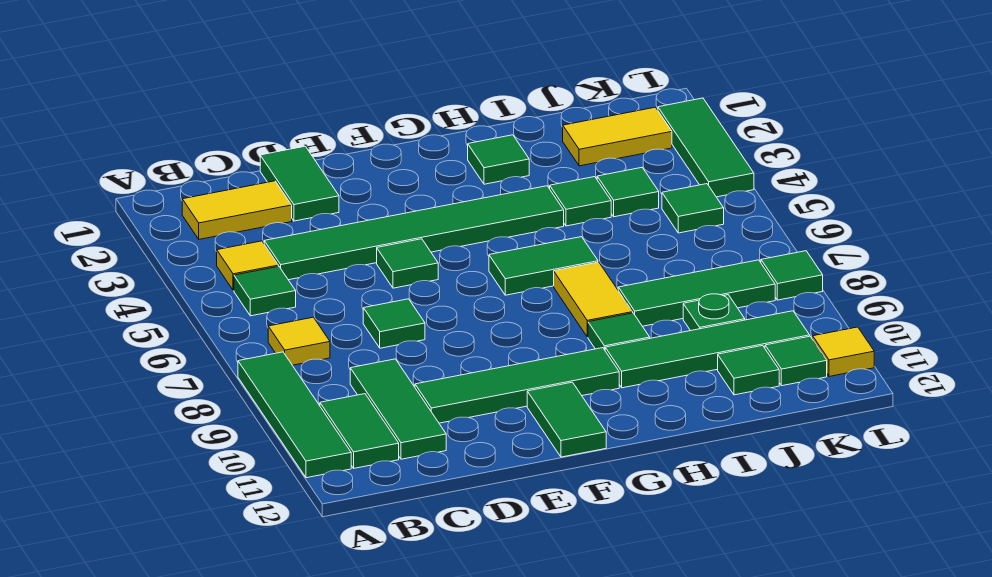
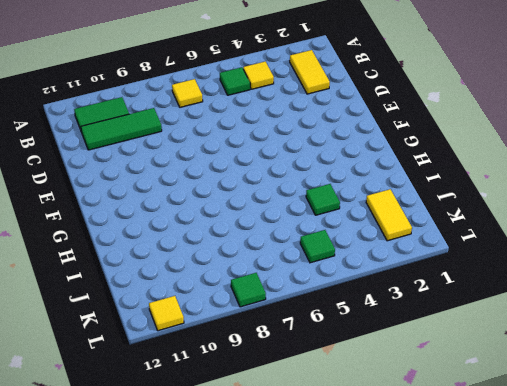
none -> green tile A8:A11 level 1
none -> green tile C4:H4 level 1
none -> green tile D1:D2 level 1

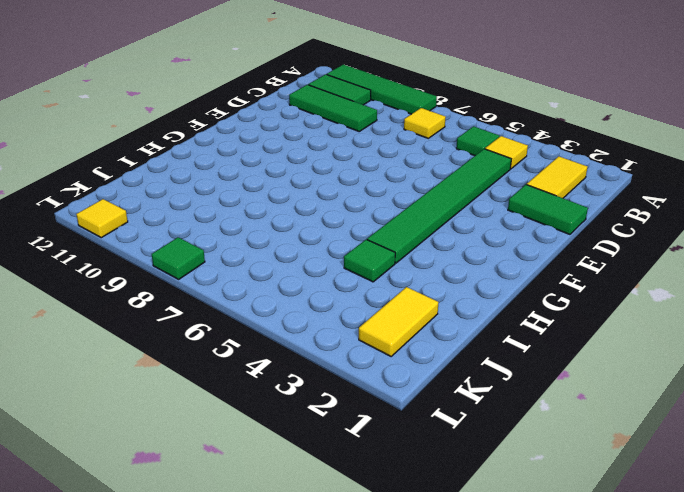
none -> green tile D7 level 1
none -> green tile D10:G10 level 1
none -> green tile E5 level 1

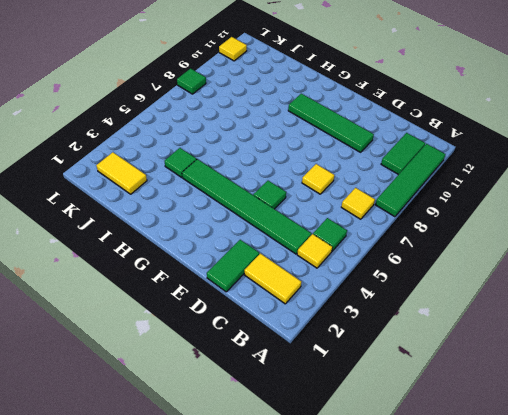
yellow tile D7 level 1 -> green tile D7 level 1
none -> green tile C9:C11 level 1
none -> green tile F11:F12 level 1
none -> green tile G6:H6 level 1

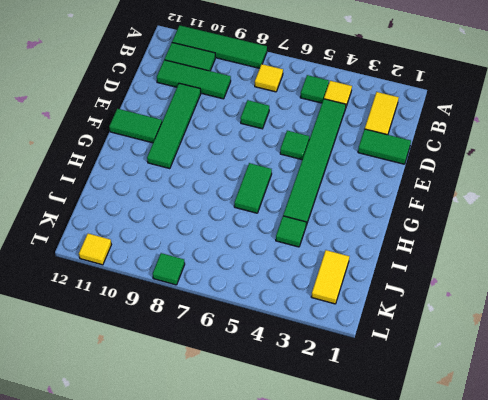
none -> green tile H2 level 1
none -> yellow tile H7:H8 level 1
none -> green tile H9 level 1

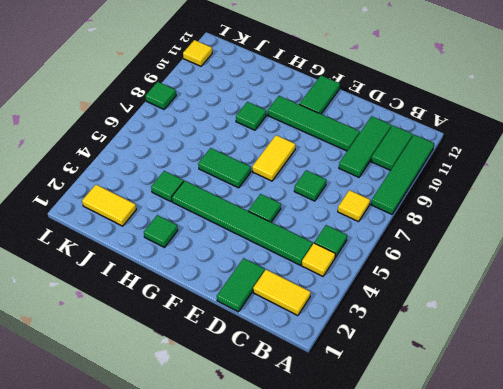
yellow tile F7:F8 level 1 -> yellow tile H7:H8 level 1
none -> green tile H10:K10 level 1
none -> green tile I8:K8 level 1
none -> green tile J4 level 1

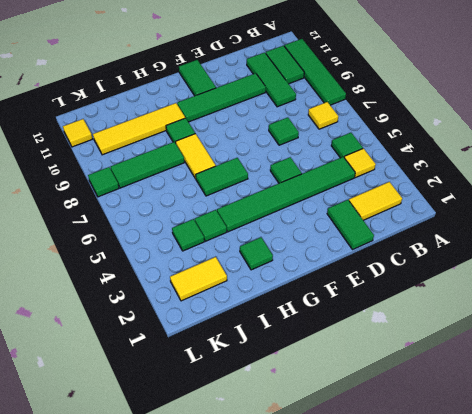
yellow tile H10:K10 level 1 -> green tile H10:K10 level 1
none -> green plate J9 level 1
none -> green tile J11 level 1
none -> green tile K5 level 1

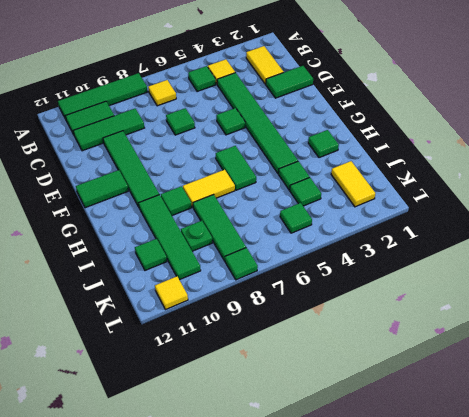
none -> green tile K11 level 1
none -> green tile L2:L4 level 1

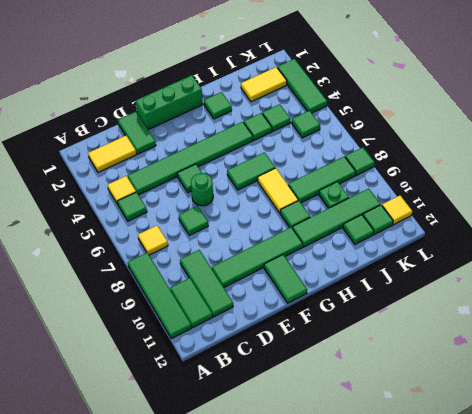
green brick E1:G1 level 1 -> none
green round brick E6 level 1 -> none

